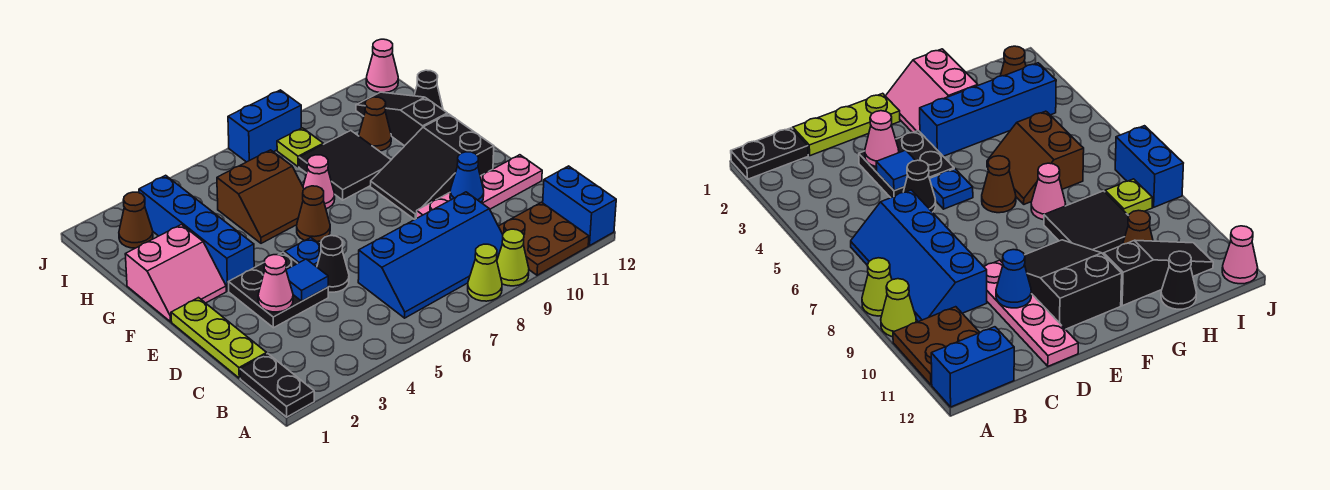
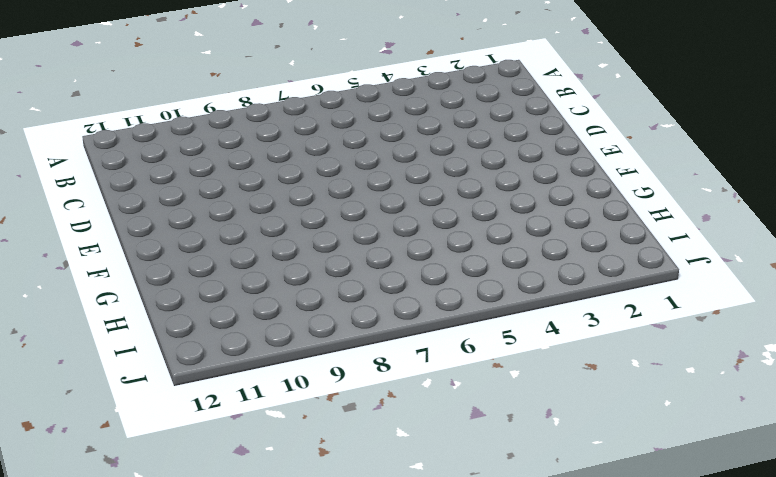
none -> black plate A1:B1 level 1
none -> lime cone A8 level 1
none -> lime cone A9 level 1

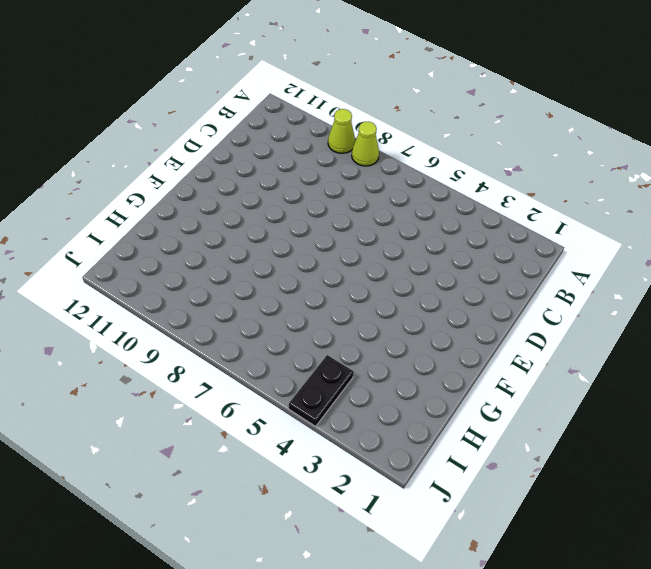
black plate I4:J4 level 1 -> black plate A1:B1 level 1
none -> brown plate A10:B11 level 1
none -> blue brick A12:B12 level 1
none -> blue slope B6:C9 level 1 top C

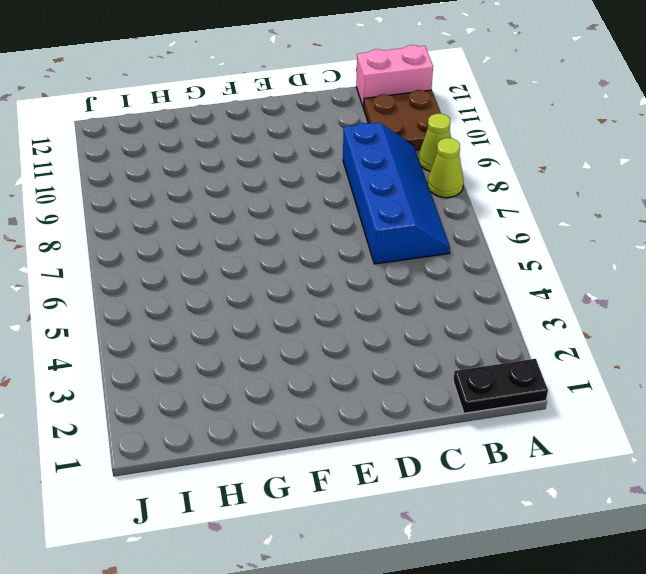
pink brick A12:B12 level 1 -> blue brick A12:B12 level 1
none -> lime plate C1:E1 level 1
none -> black plate D3:E4 level 1
none -> black cone D5 level 1

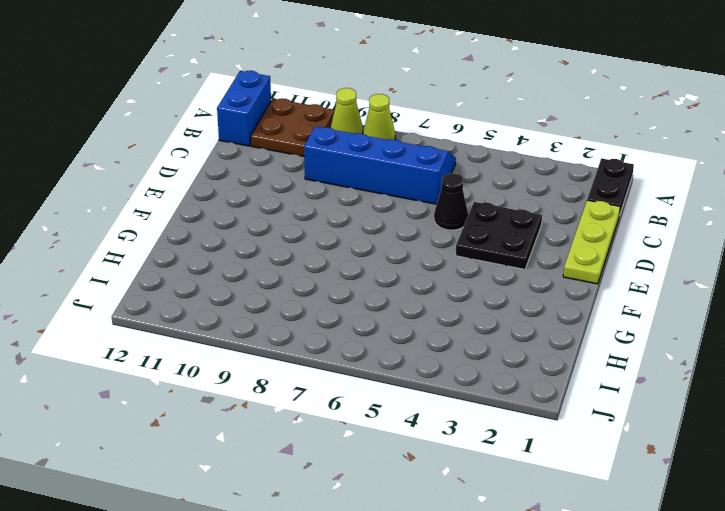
none -> pink plate D9:D12 level 1
none -> blue plate E5 level 1
none -> black slope E9:F11 level 1 top 11

